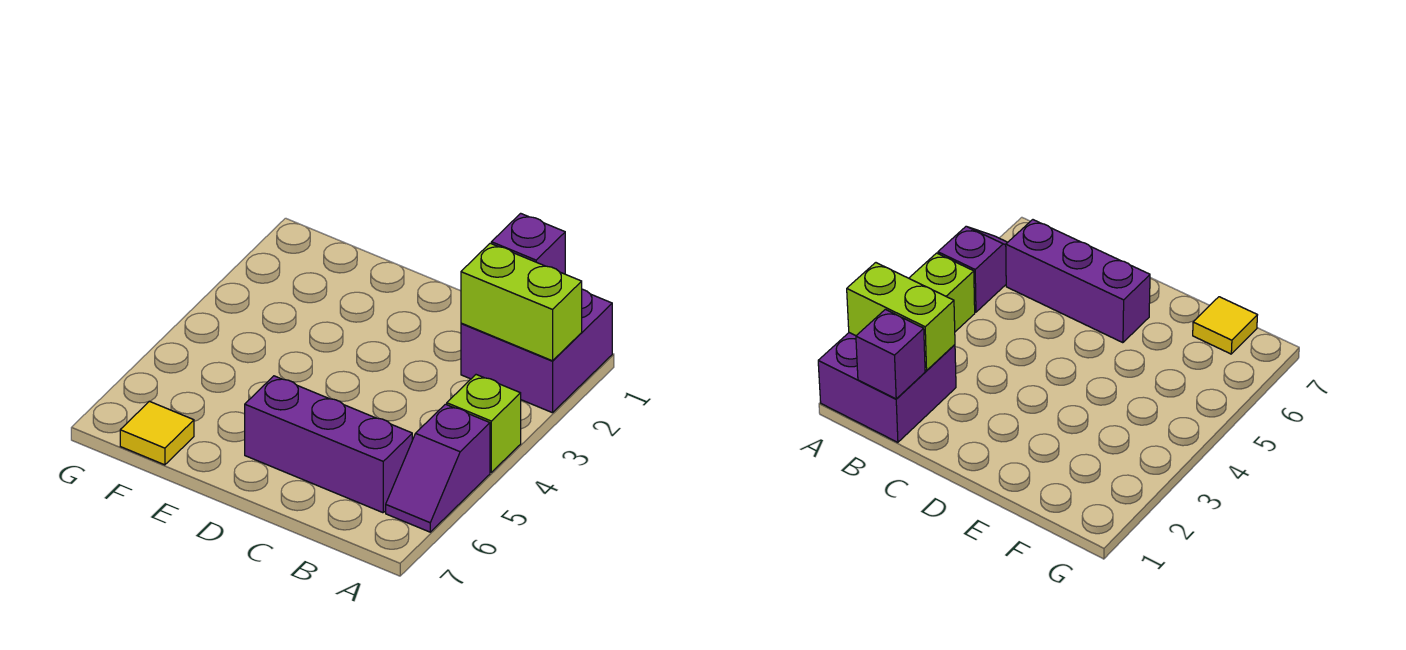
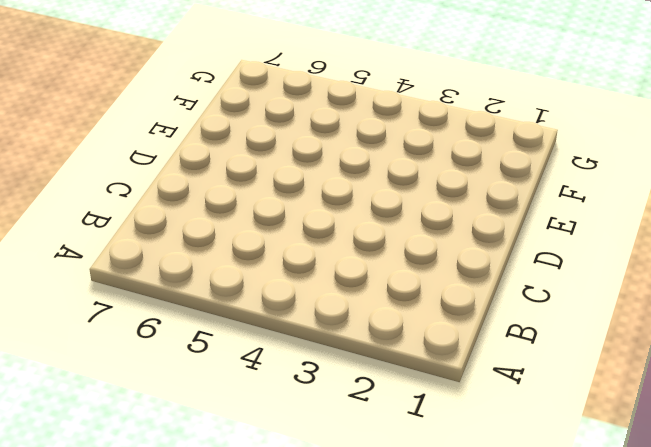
none -> purple brick A1:B2 level 1
none -> lime brick A4 level 1

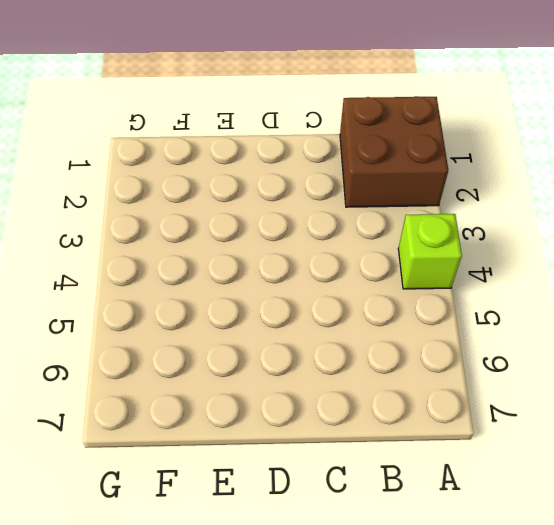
brown brick A1:B2 level 1 -> purple brick A1:B2 level 1
none -> purple slope A5:A6 level 1 top 5
none -> purple brick B6:D6 level 1

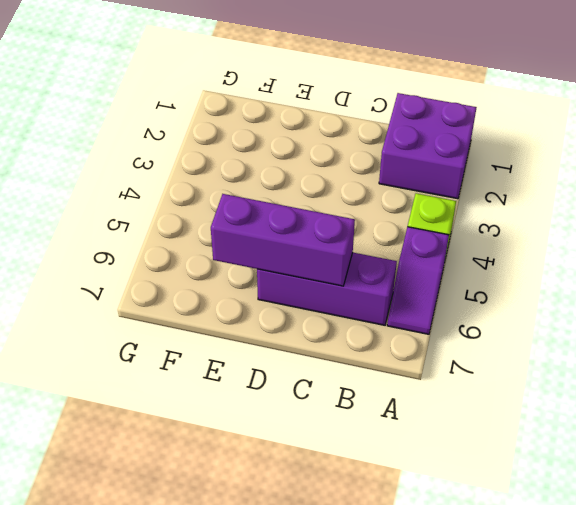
purple brick C6:E6 level 2 -> none
none -> yellow tile F7 level 1
none -> lime brick A2:B2 level 2

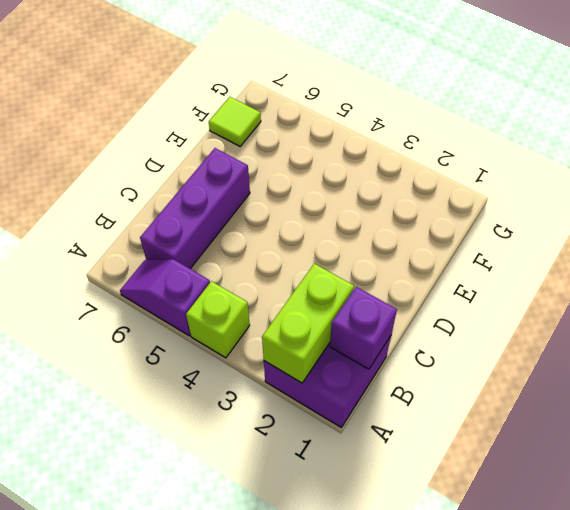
lime tile F7 level 1 -> yellow tile F7 level 1

